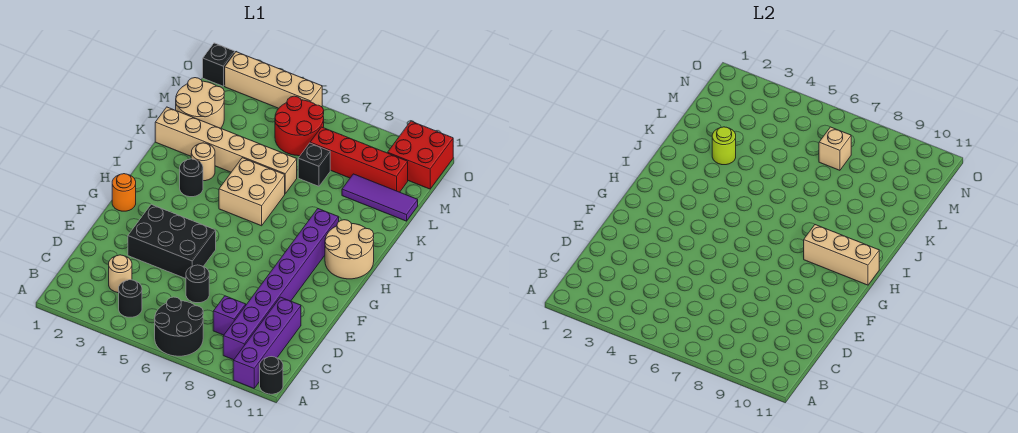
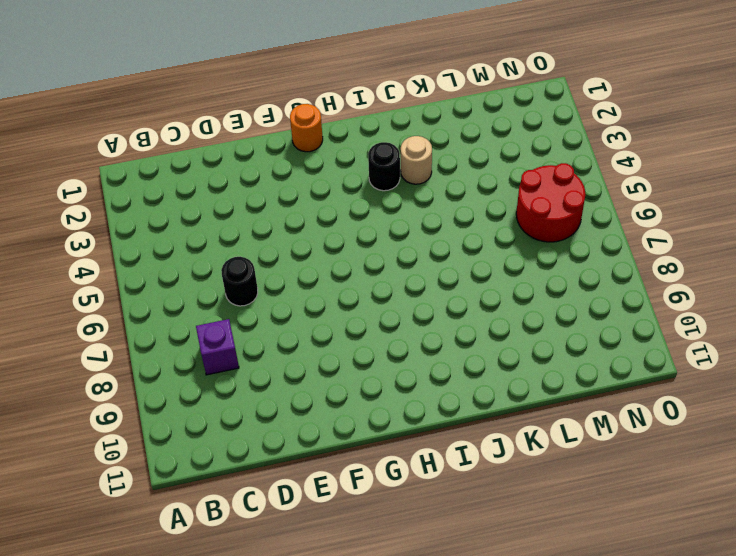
none -> black round brick A6:B7 level 1
none -> purple brick A10:D10 level 1
none -> black round brick A11 level 1

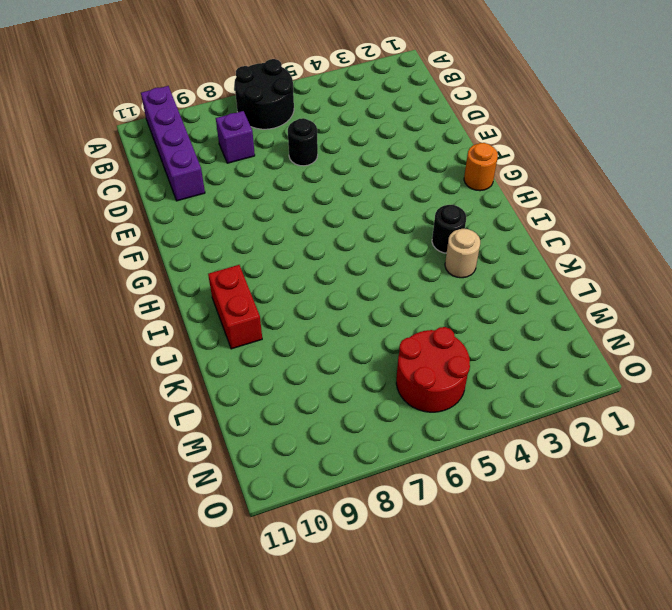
red brick I10:J10 level 1 -> tan round brick H10:I11 level 1
none -> black round brick A11 level 1
none -> black round brick B4 level 1
none -> purple brick B9:I9 level 1

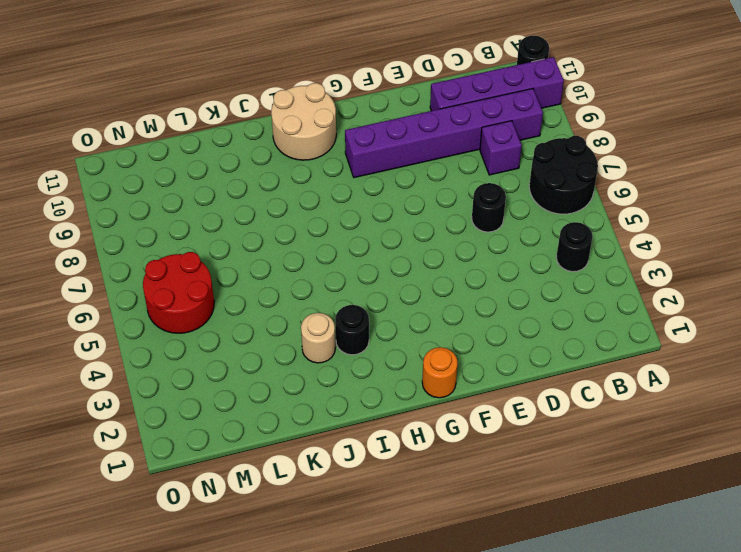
purple brick B9:G9 level 1 -> purple brick B9:I9 level 1
none -> tan round brick C3 level 1
none -> black brick E3:F5 level 1
none -> tan brick I5:J6 level 1

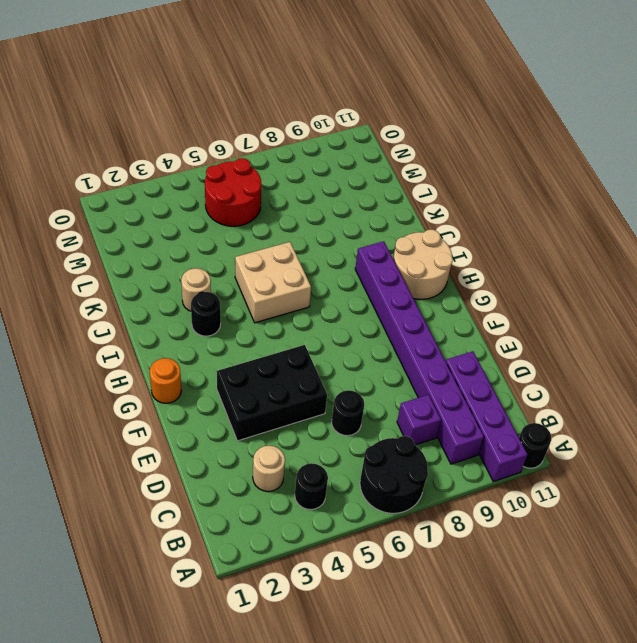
none -> tan brick K1:K6 level 1
none -> tan round brick L1:M2 level 1
none -> black brick L7 level 1

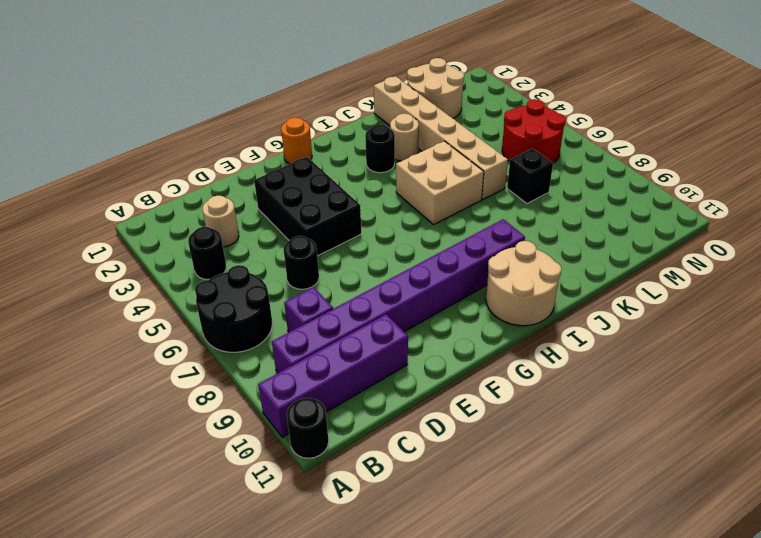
none -> purple tile L9:L11 level 1
none -> red brick M7:M10 level 1
none -> red brick N10:O11 level 1

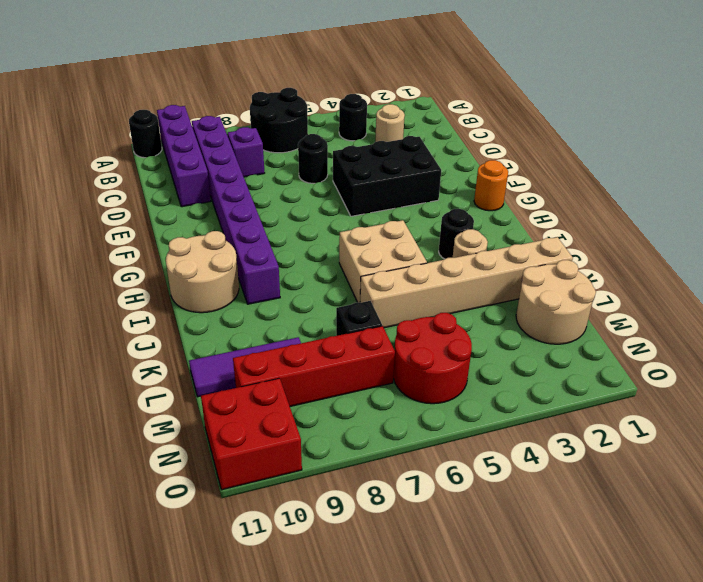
none -> black brick O1 level 1
none -> tan brick O2:O5 level 1
none -> tan brick H9:H11 level 2

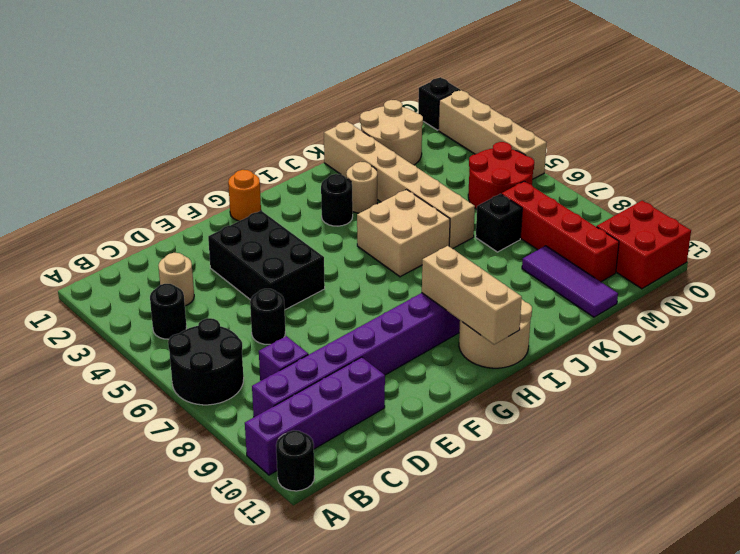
none -> lime round brick K3 level 2
none -> tan brick M7 level 2

